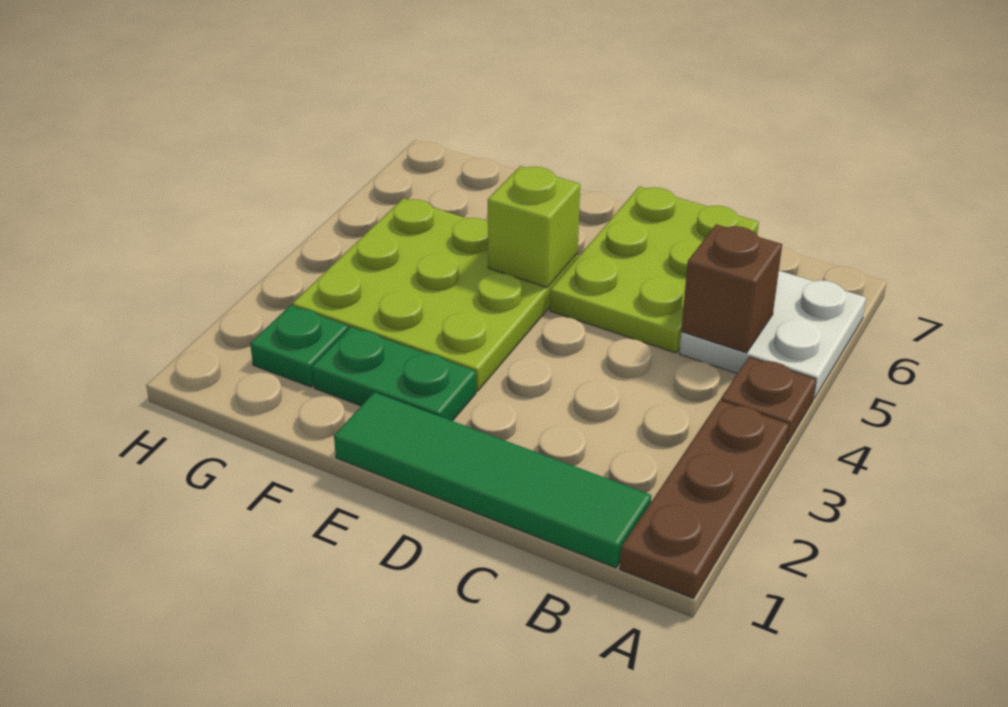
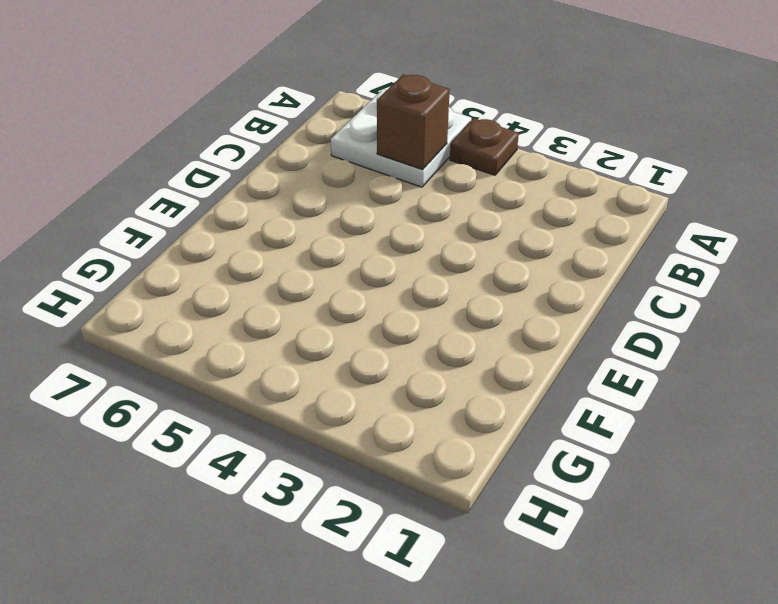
none -> brown plate A1:A3 level 1
none -> green tile B1:E1 level 1

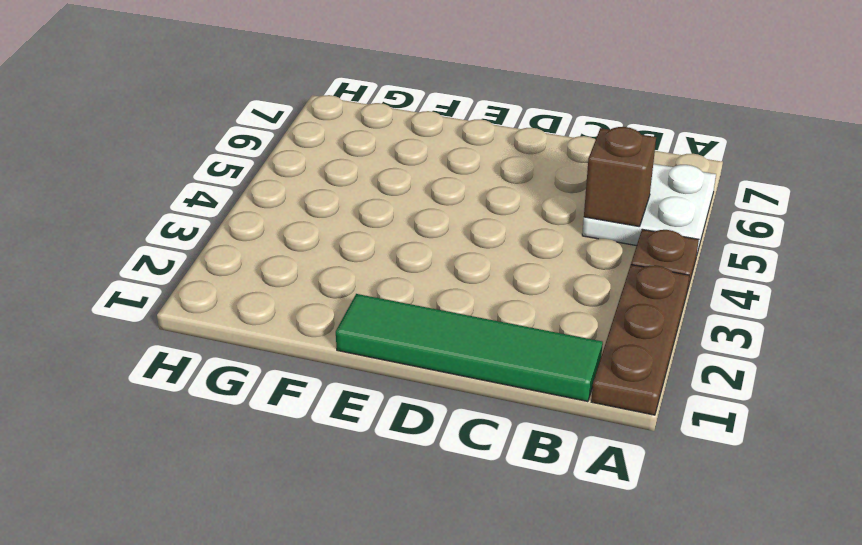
none -> lime plate C5:D7 level 1
none -> green plate E2:F2 level 1

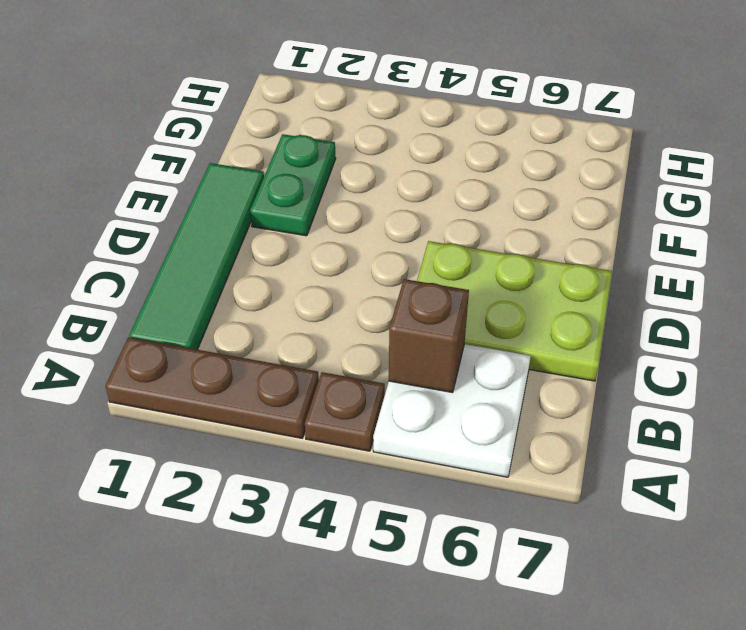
none -> lime plate E3:G5 level 1
none -> green plate G2 level 1

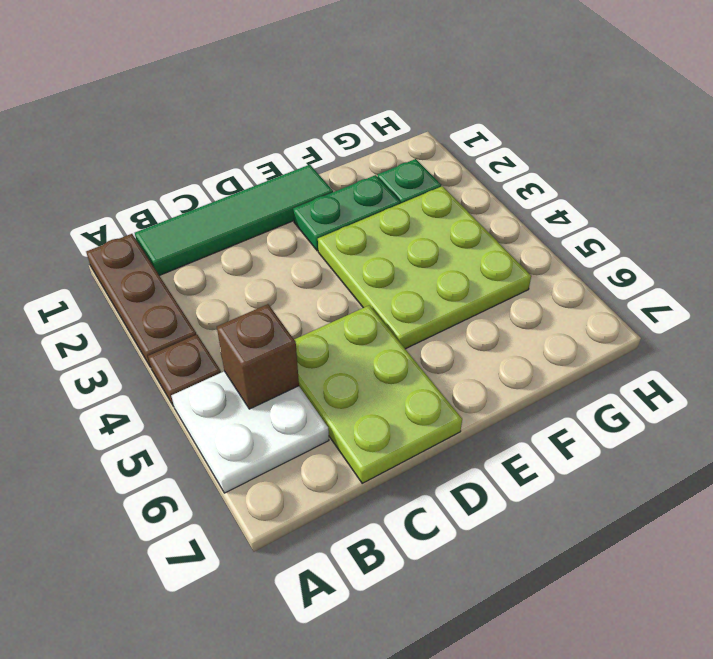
none -> lime brick E5 level 2

